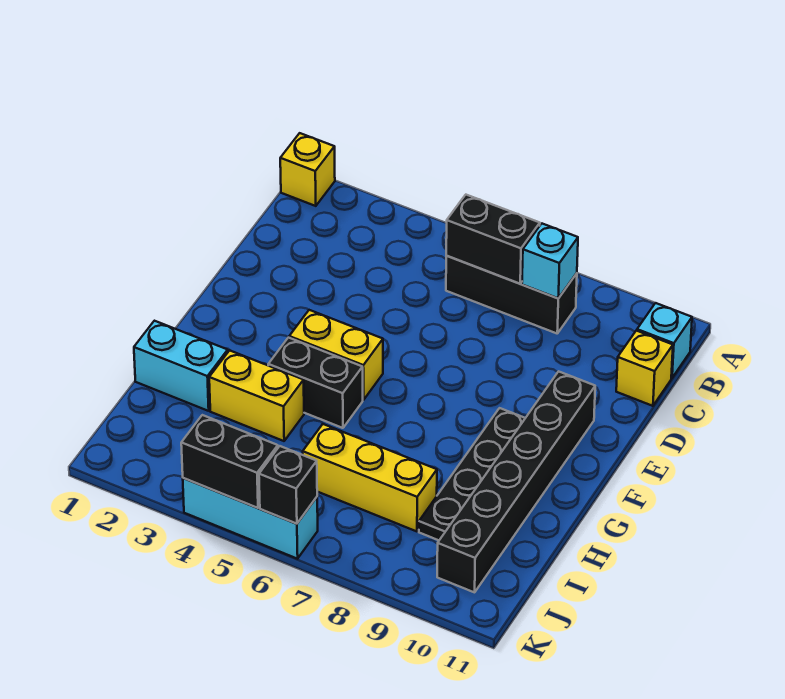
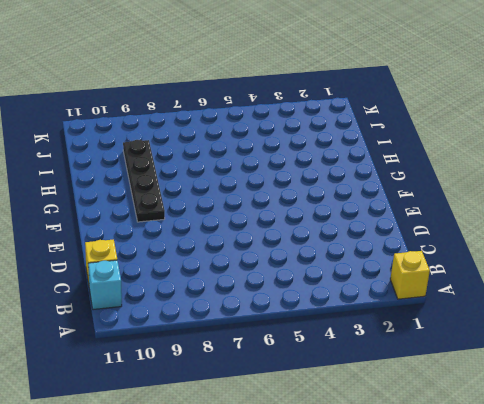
none -> black brick B6:B8 level 1
none -> black brick E10:J10 level 1
none -> yellow brick F4:F5 level 1

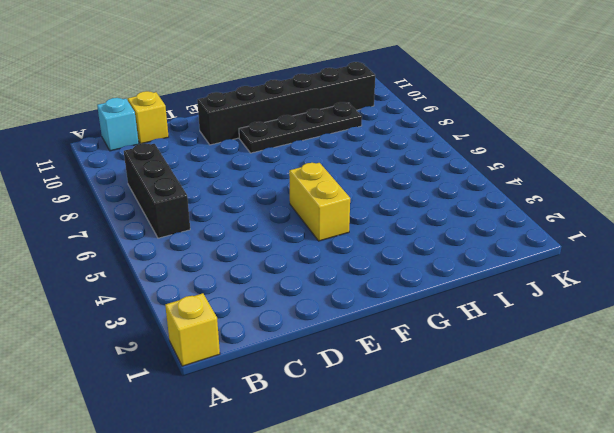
none -> black brick G4:G5 level 1
none -> cyan brick H1:H2 level 1
none -> yellow brick H3:H4 level 1

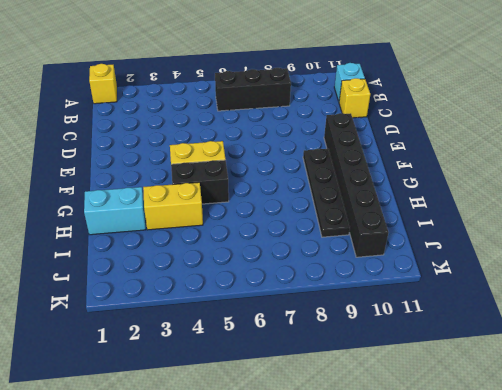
none -> yellow brick I6:I8 level 1
none -> cyan brick K4:K6 level 1
none -> black brick B6:B7 level 2

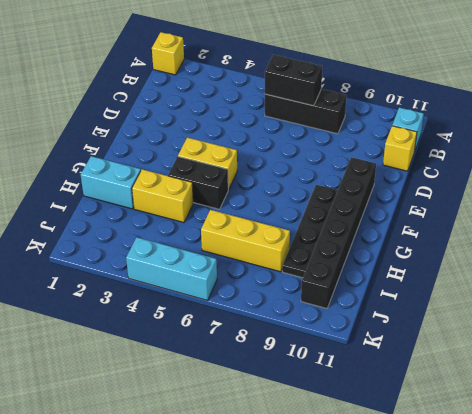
none -> cyan brick B8 level 2
none -> black brick K4:K5 level 2
none -> black brick K6 level 2

